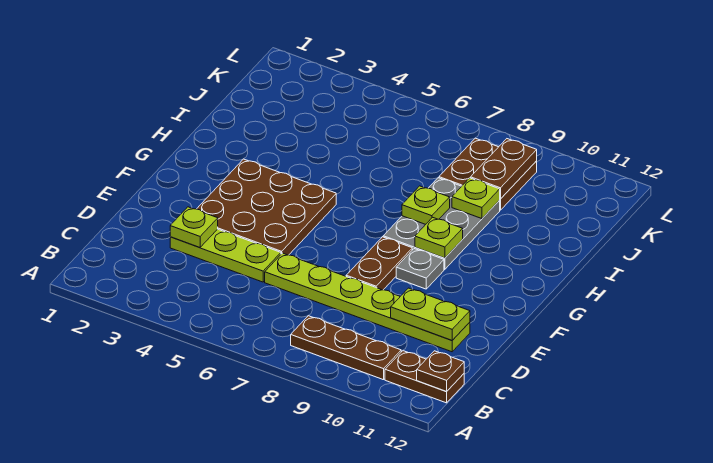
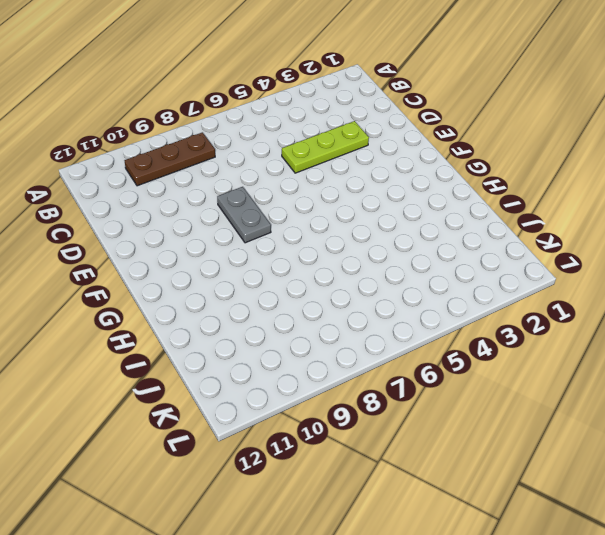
grey plate E8:F8 level 1 -> brown plate E8:F8 level 1
none -> brown plate B11:B12 level 1
none -> lime plate D6:D11 level 1
none -> brown plate E3:G5 level 1

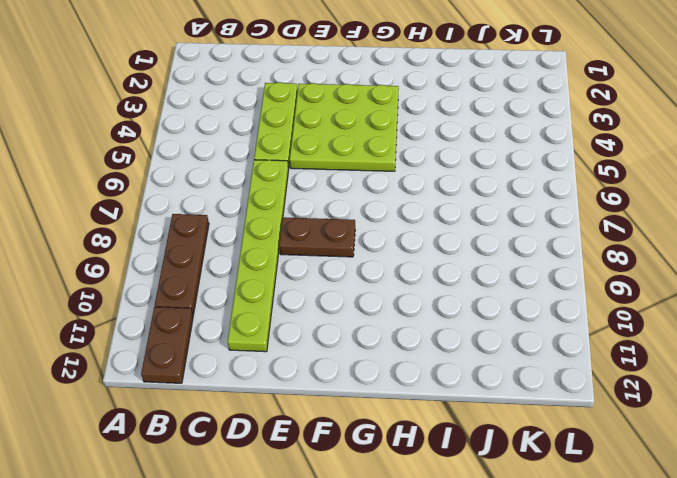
lime plate E3:G5 level 1 -> brown plate E3:G5 level 1
none -> grey plate F9 level 1
none -> grey plate G8:I9 level 1
none -> brown plate J8:K9 level 1

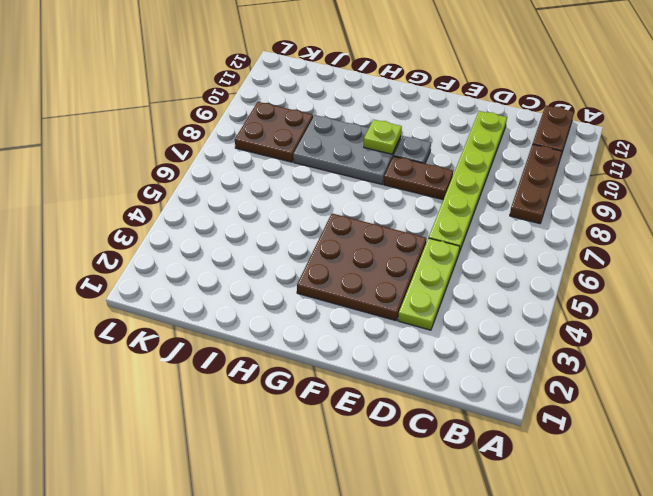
none -> brown plate B12 level 2
none -> lime plate D3 level 2
none -> lime plate D10:D11 level 2

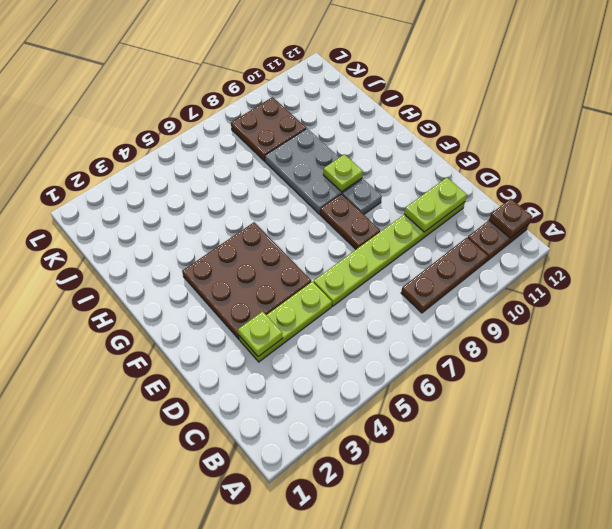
none -> lime plate H8 level 2
none -> lime plate I9 level 2
none -> brown plate J9:K9 level 2

